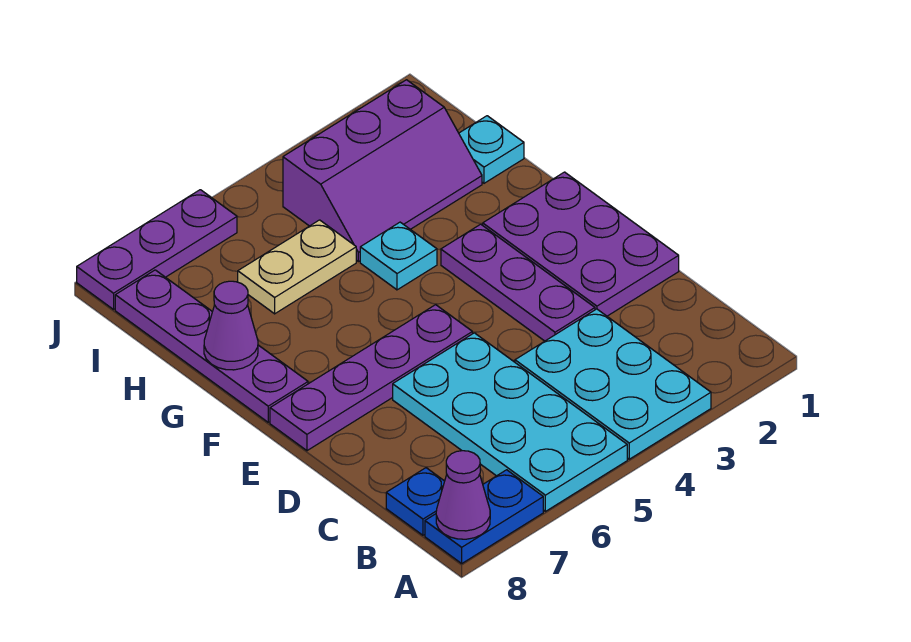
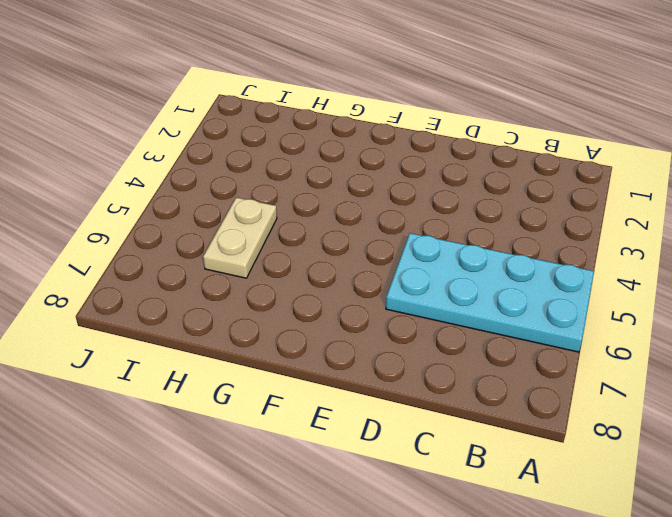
none -> cyan plate A3:C4 level 1
none -> blue plate A7:A8 level 1
none -> blue plate B8 level 1

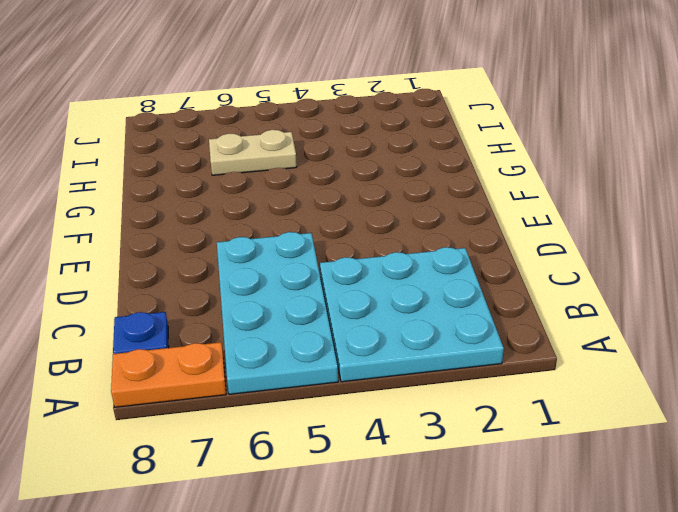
cyan plate A2:C4 level 1 -> cyan plate A3:C4 level 1
orange plate A7:A8 level 1 -> blue plate A7:A8 level 1
none -> purple plate D1:F2 level 1
none -> purple plate D3:F3 level 1
none -> purple plate E5:E8 level 1

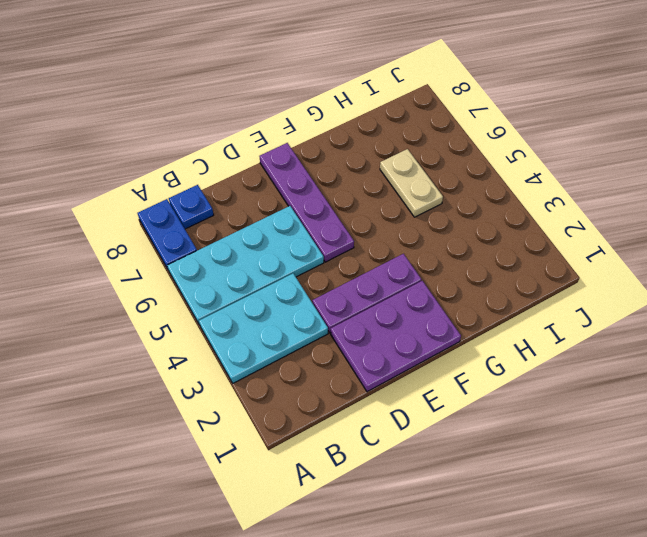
none -> purple plate F8:I8 level 1
none -> cyan plate G4 level 1
none -> cyan plate H1 level 1

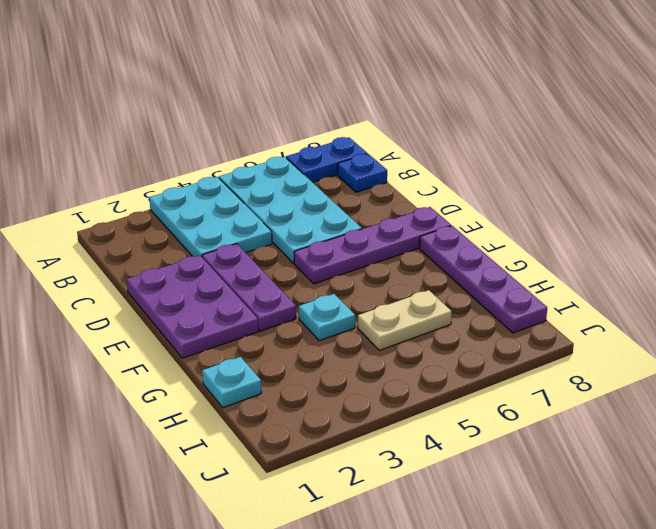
none -> purple slope H2:I4 level 1 top I
none -> purple plate J6:J8 level 1
none -> purple cone A8 level 2

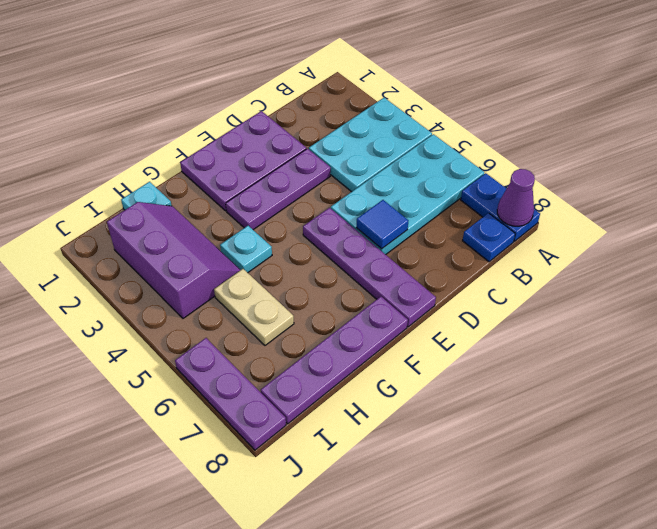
blue tile D6 level 2 -> none
none -> purple cone G8 level 2

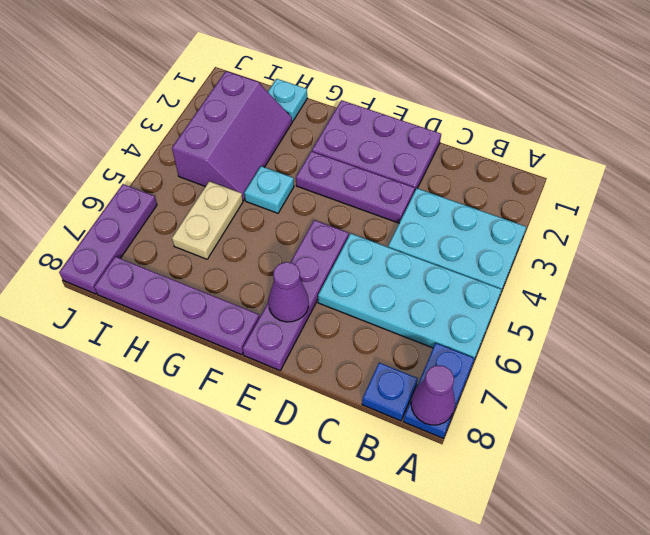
purple cone E7 level 2 -> purple cone G8 level 2

